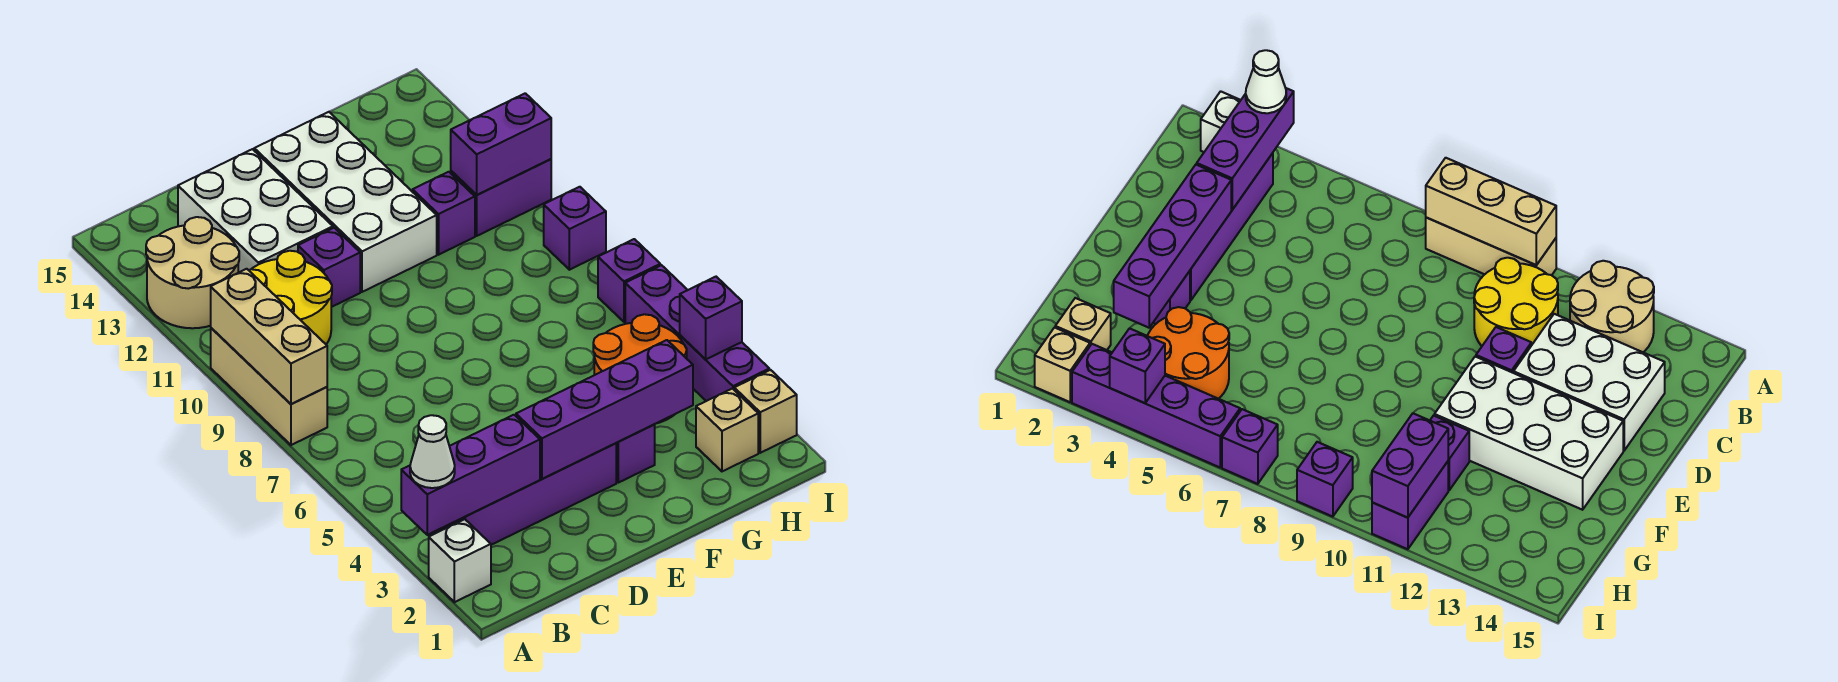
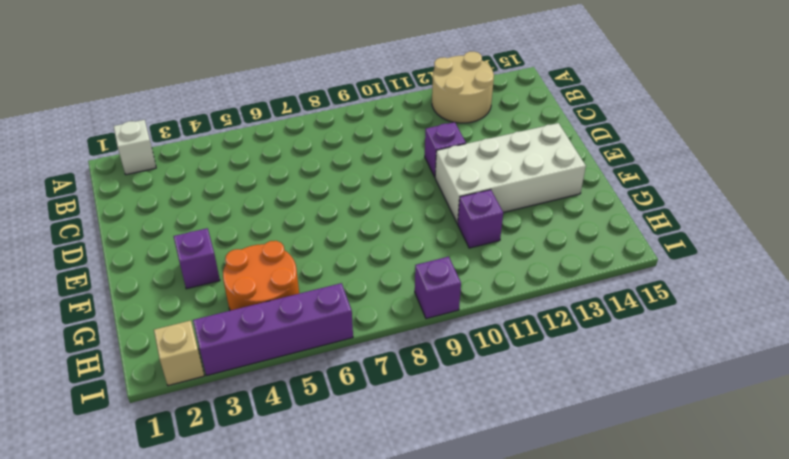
none -> tan brick A8:A10 level 1
none -> purple brick B3:E3 level 1
none -> yellow round brick B10:C11 level 1

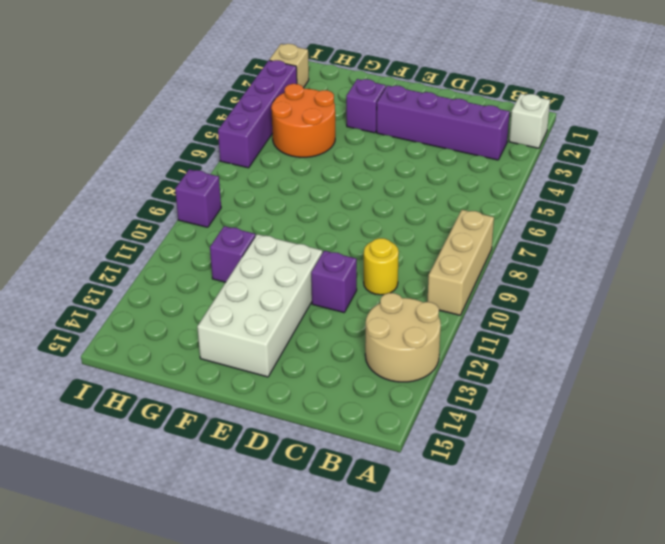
yellow round brick C10 level 1 -> yellow round brick B10:C11 level 1
none -> white brick C12:D14 level 1
none -> tan brick H2 level 1
none -> purple brick H11:I11 level 1

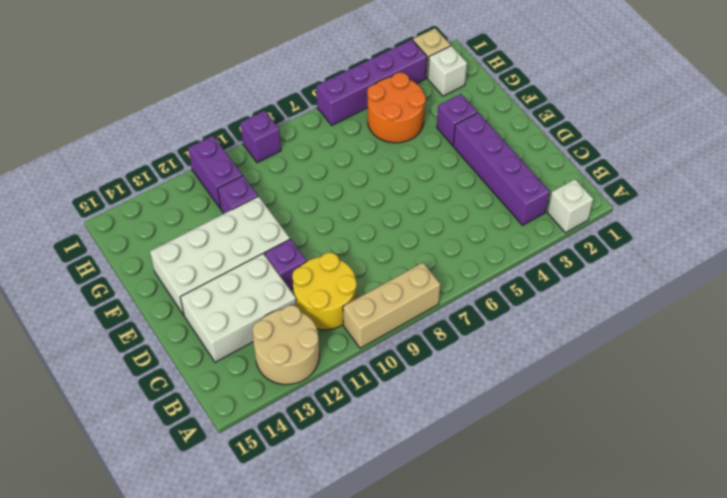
white brick H2 level 1 -> tan brick H2 level 1
none -> purple brick I7 level 1
none -> purple brick A3:C3 level 2
none -> tan brick A8:A10 level 2

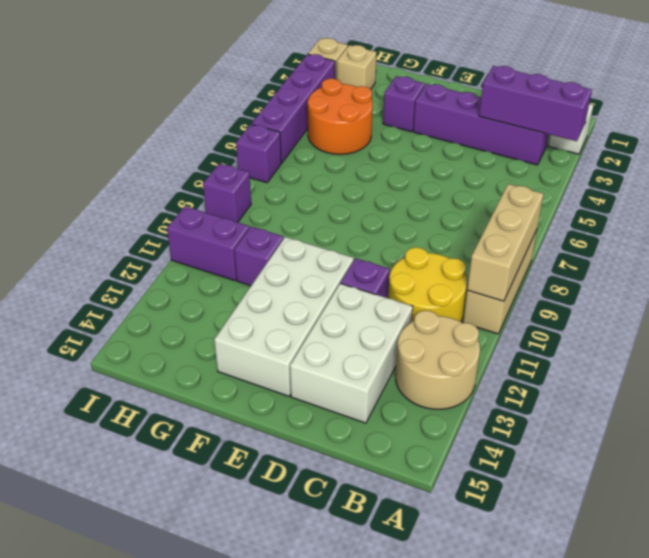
none -> purple brick D3:G3 level 2
none -> purple brick H11:I11 level 2
none -> purple brick I4 level 2

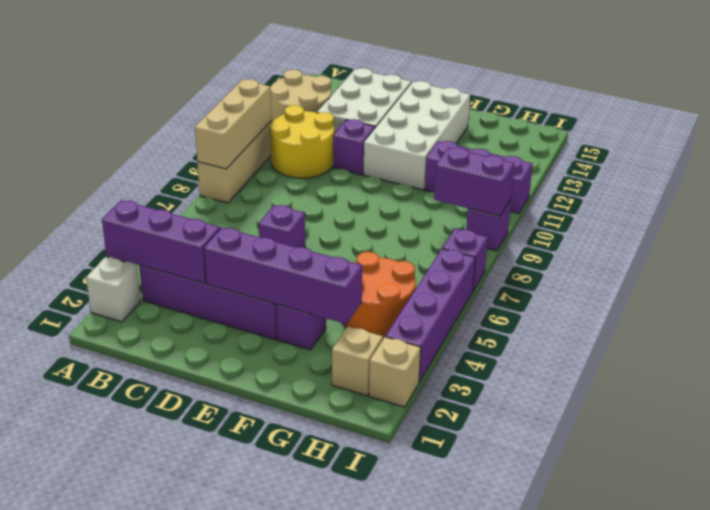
purple brick D6 level 1 -> purple brick I4 level 2
purple brick H9:I9 level 2 -> purple brick H11:I11 level 2
none -> white cone A3 level 3

